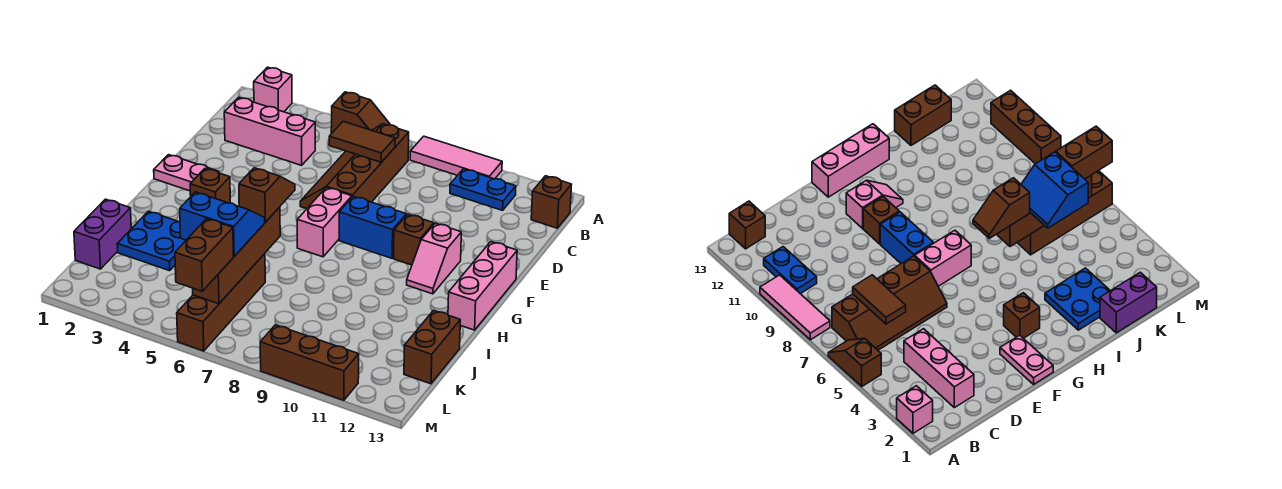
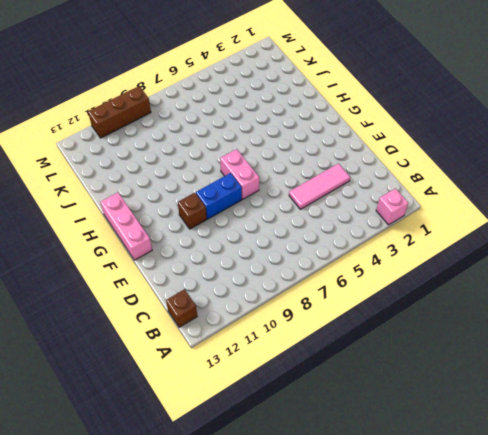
pink tile D3:D5 level 1 -> pink tile A8:A10 level 1
none -> brown slope A5:A6 level 1 top 5
none -> brown slope B6:E7 level 1 top 7
none -> blue plate B10:B11 level 1

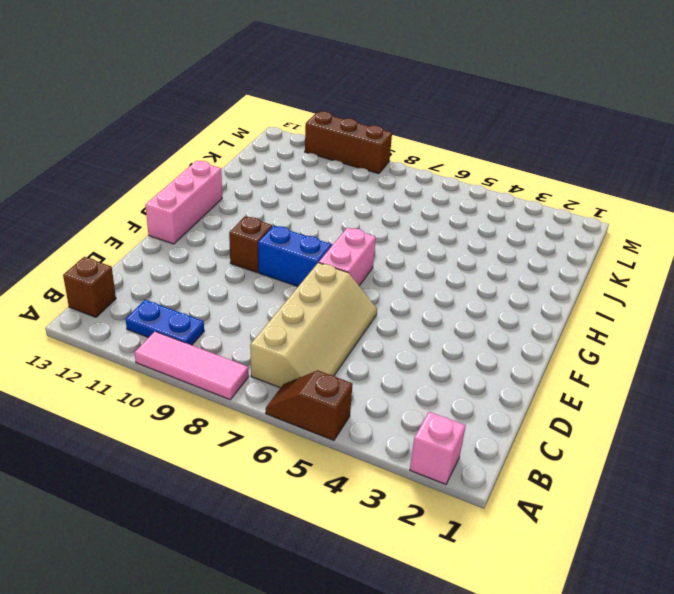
tan slope B6:E7 level 1 top 7 -> brown slope B6:E7 level 1 top 7
none -> pink brick C2:C4 level 1
none -> pink plate F1:F2 level 1
none -> pink slope F11:G11 level 1 top F

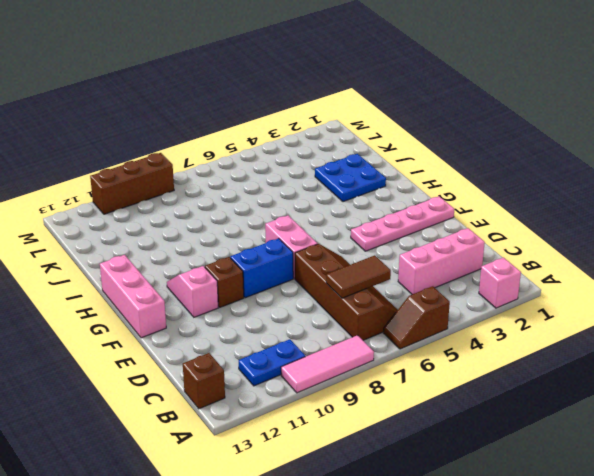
pink plate F1:F4 level 1 -> pink plate F1:F2 level 1
none -> brown brick G3 level 1
none -> purple brick J1:K1 level 1
none -> brown brick J6:M6 level 1

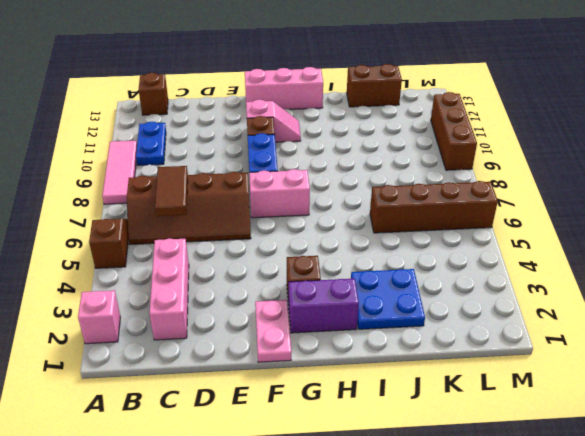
purple brick G2:H2 level 1 -> purple brick J1:K1 level 1
none -> brown brick I6:L6 level 2
none -> brown slope H6:I6 level 3 top I
none -> blue slope J5:K6 level 3 top K

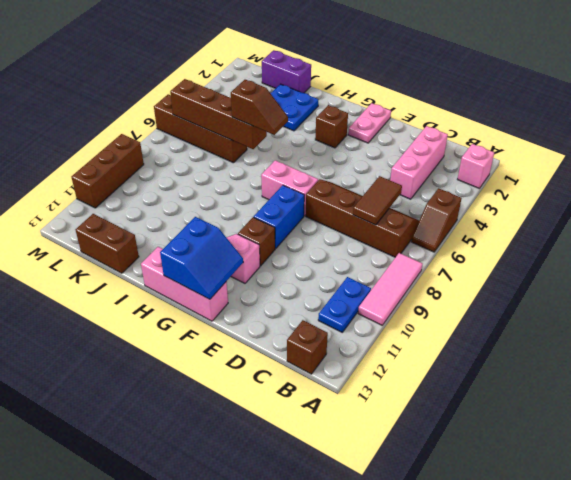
blue slope F12:G13 level 2 top G -> blue slope J5:K6 level 3 top K
none -> brown brick L6:M6 level 3

